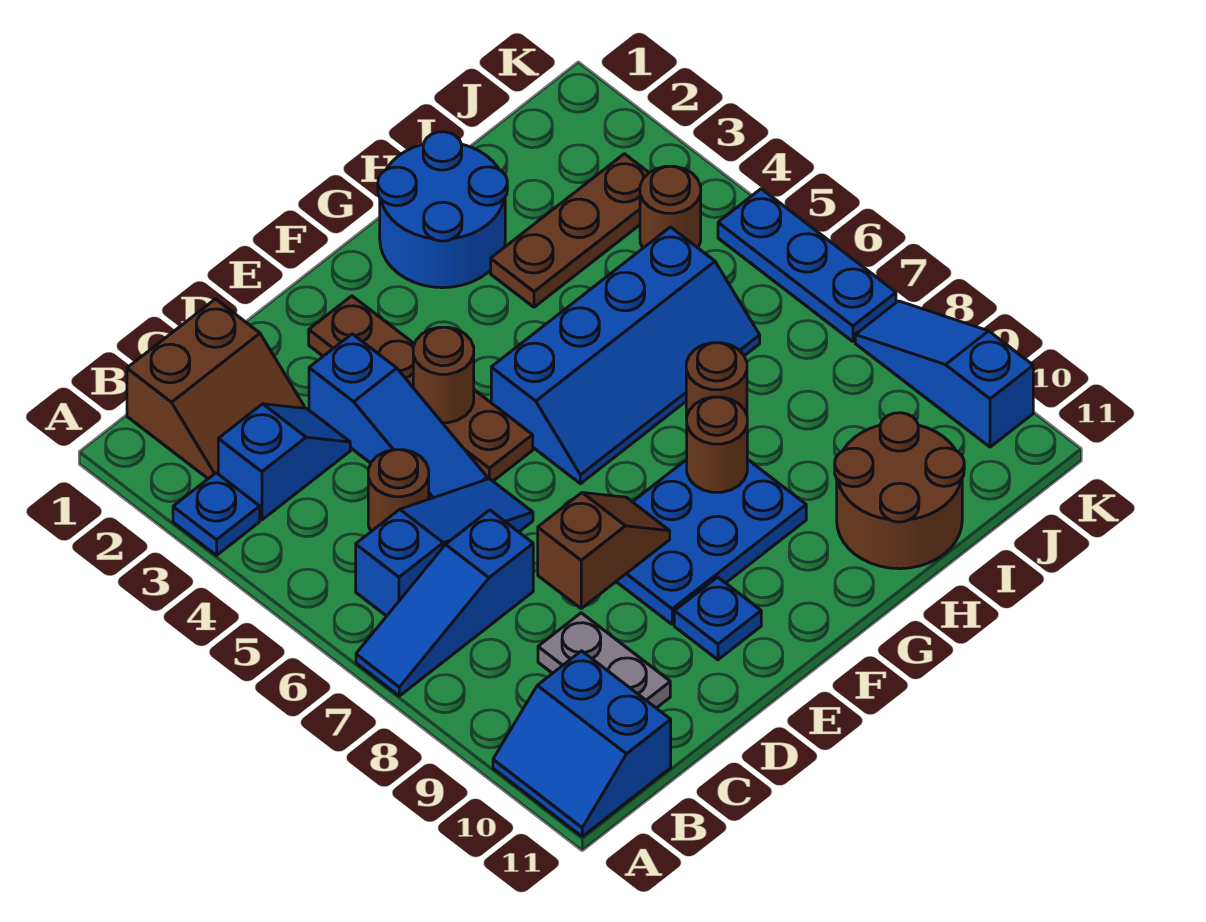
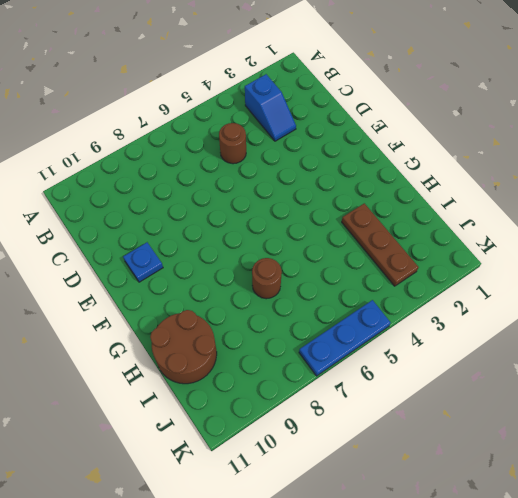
none -> blue plate A3 level 1
none -> blue slope A7:C7 level 1 top C
none -> blue slope A10:B11 level 1 top B

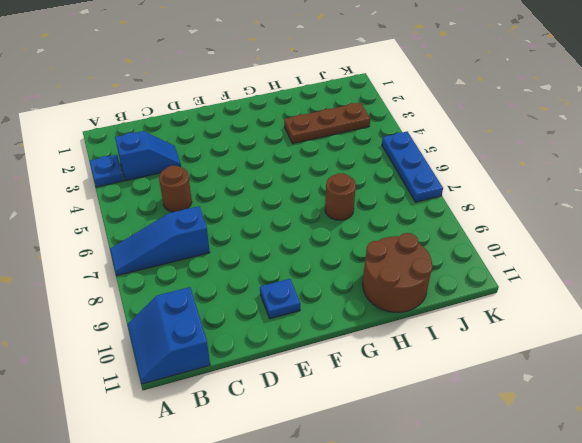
none -> brown slope B1:C2 level 1 top 1
none -> blue slope B6:D6 level 1 top B
none -> grey plate C9:C10 level 1

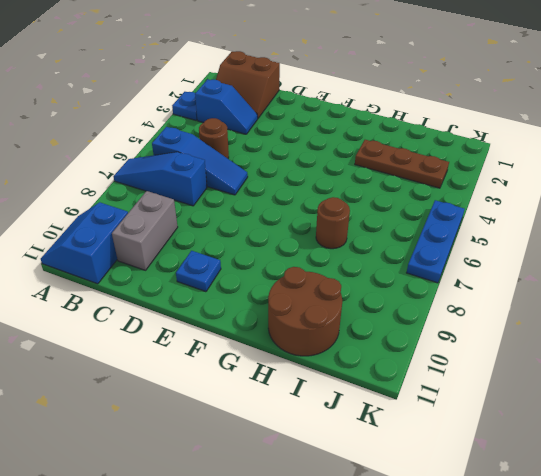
grey brick C9:C10 level 1 -> grey plate C9:C10 level 1
none -> blue slope D3:D5 level 1 top 3
none -> brown plate E2:E5 level 1
none -> blue plate E8:G9 level 1

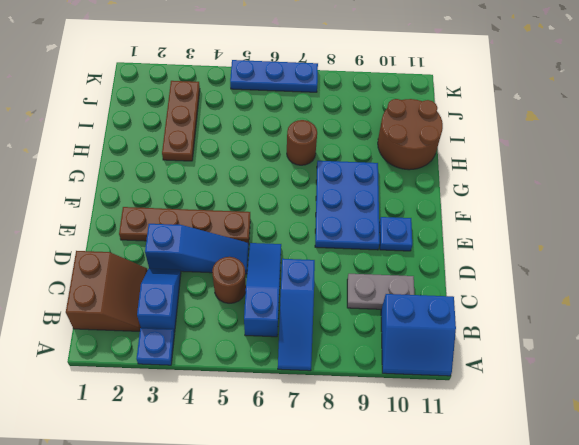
none -> blue slope F5:I6 level 1 top 5
none -> blue round brick G1:H2 level 1
none -> brown round brick J4 level 1

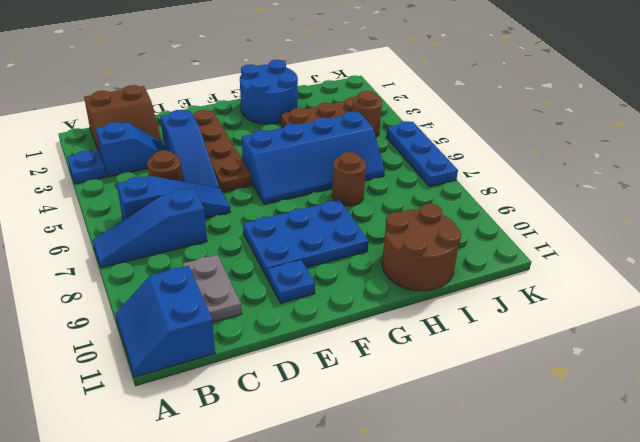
none -> blue slope K8:K10 level 1 top 10
none -> brown slope D8:E8 level 2 top D
none -> brown round brick E4 level 2

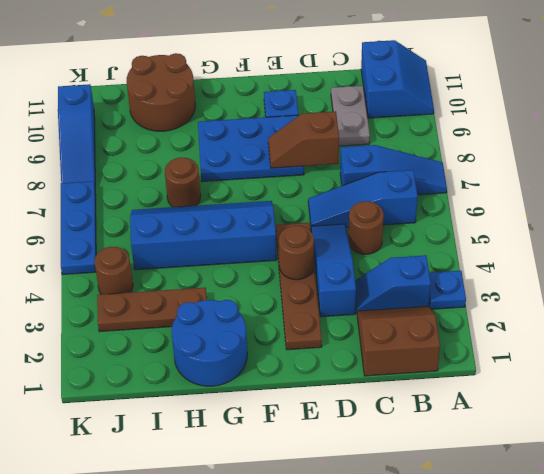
none -> brown round brick G8 level 2

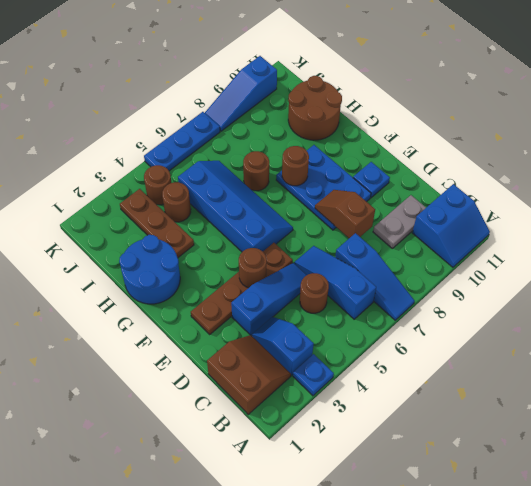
brown round brick I4 level 1 -> none

